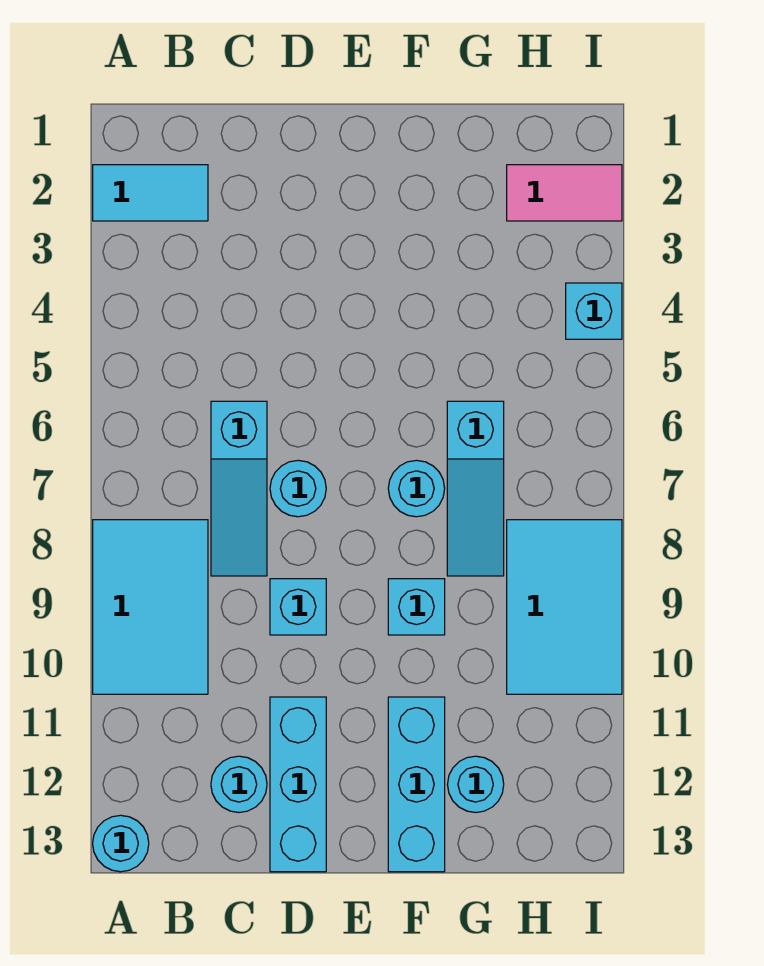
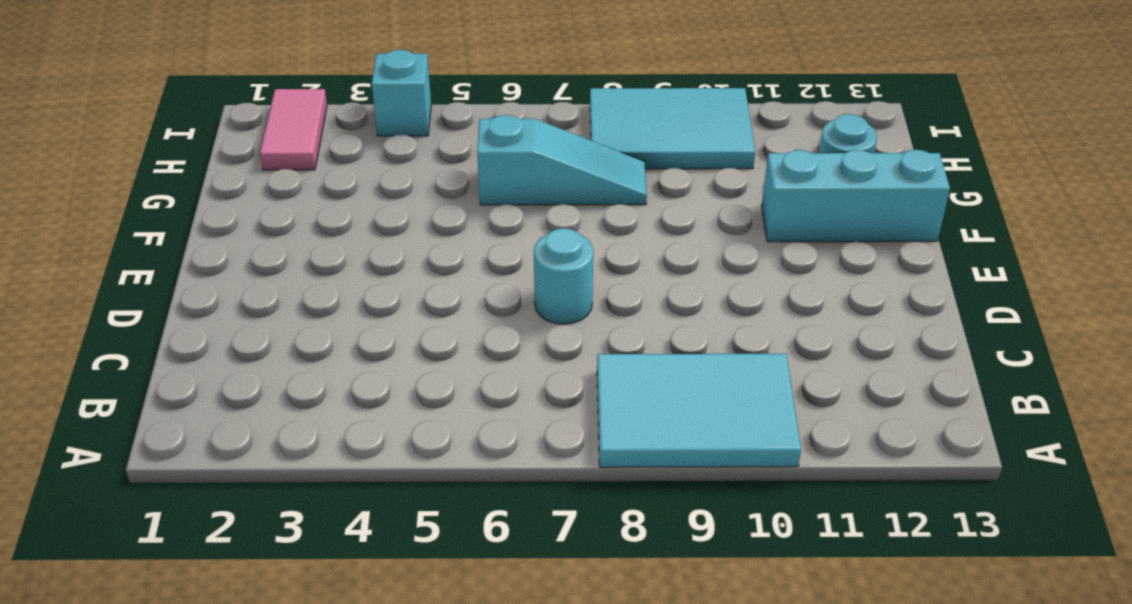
none -> cyan tile A2:B2 level 1
none -> cyan round brick A13 level 1
none -> cyan slope C6:C8 level 1 top 6

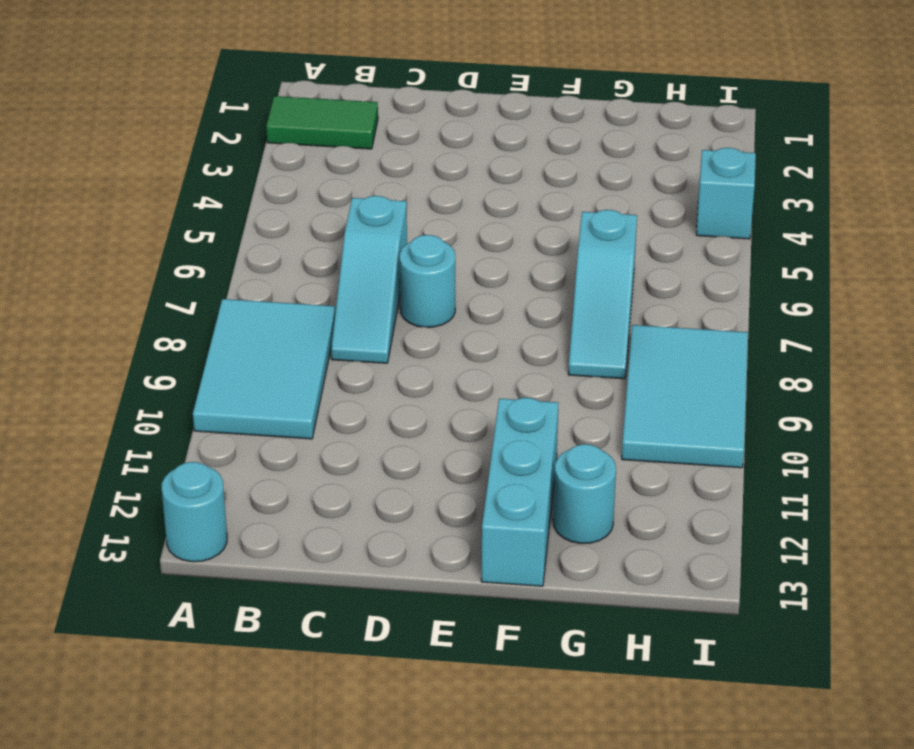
green tile A2:B2 level 1 -> cyan tile A2:B2 level 1
none -> cyan round brick C12 level 1
none -> cyan brick D9 level 1
none -> cyan brick D11:D13 level 1

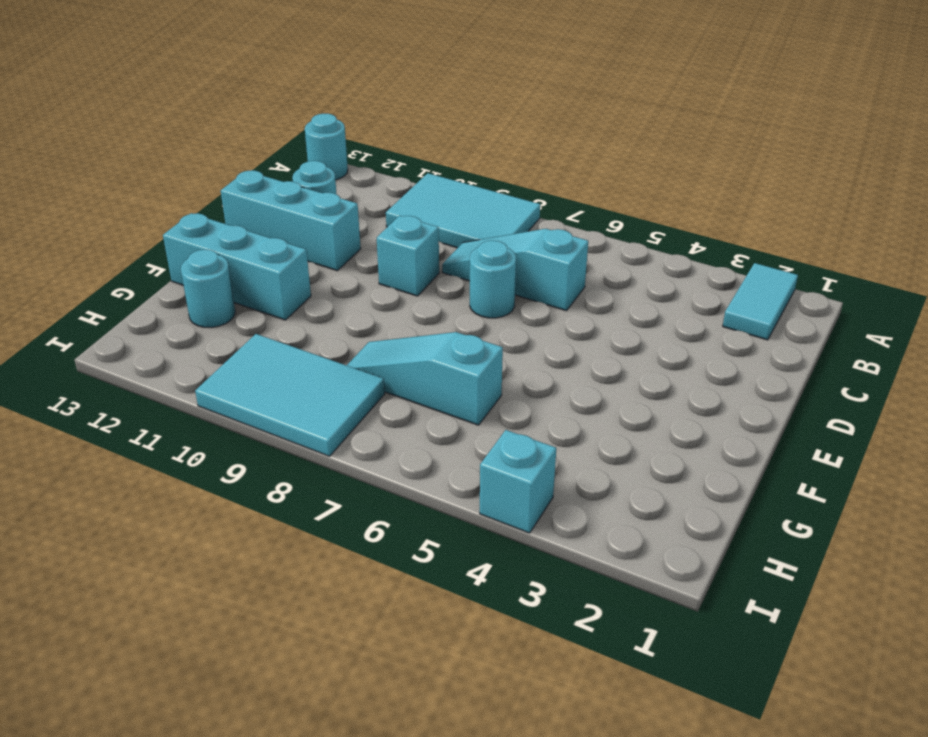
none -> cyan round brick F7 level 1
none -> cyan brick F9 level 1
none -> pink tile H2:I2 level 1

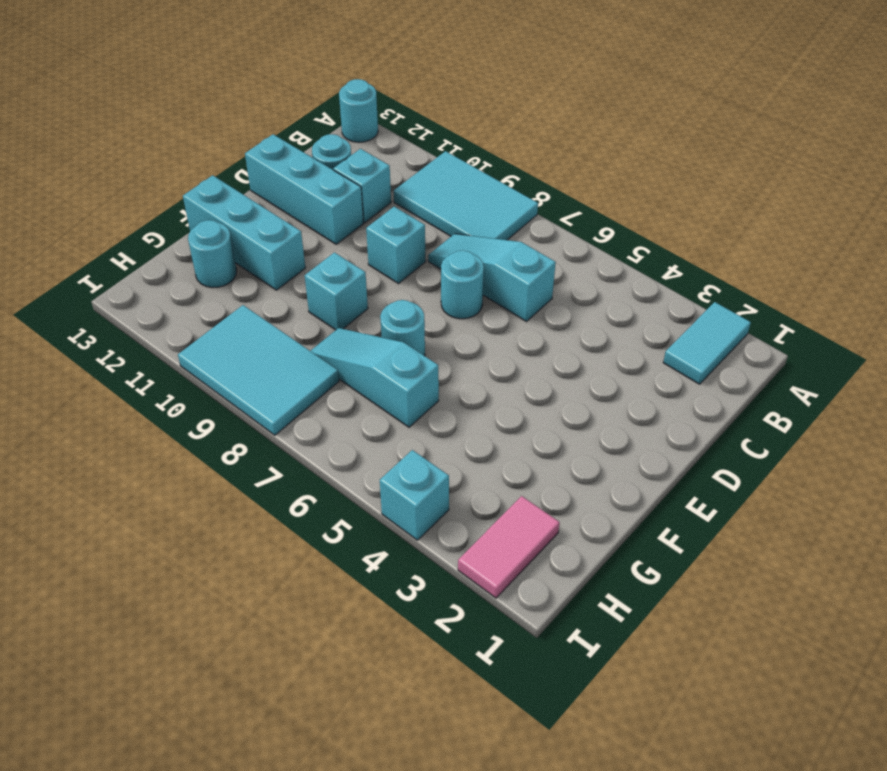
cyan brick C11 level 1 -> none

